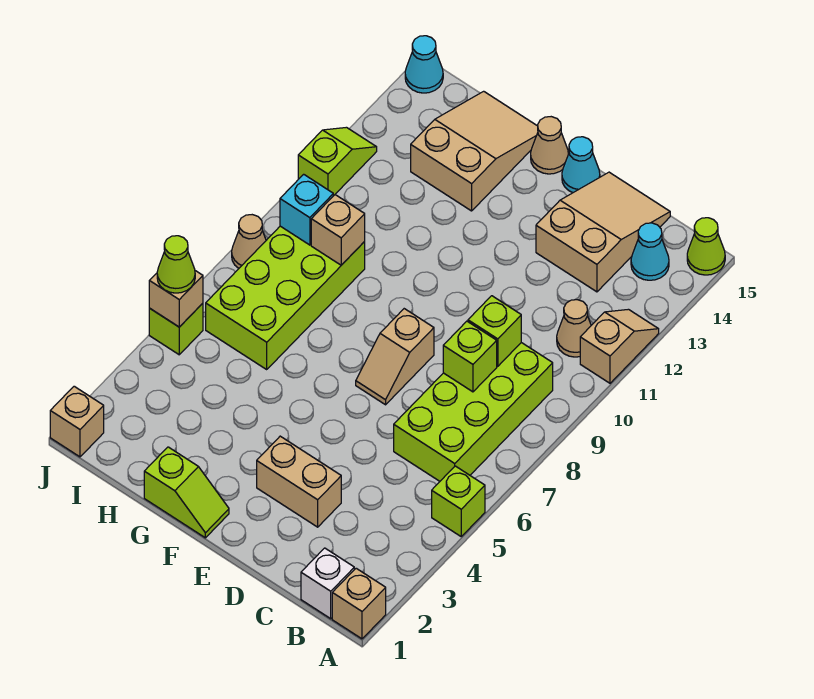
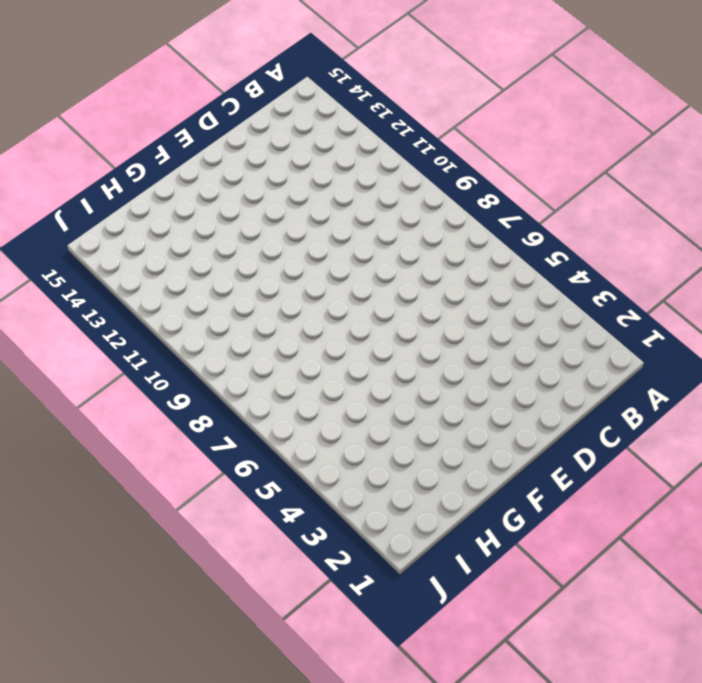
none -> tan brick A1 level 1
none -> lime brick A5 level 1
none -> tan slope A11:A12 level 1 top 11

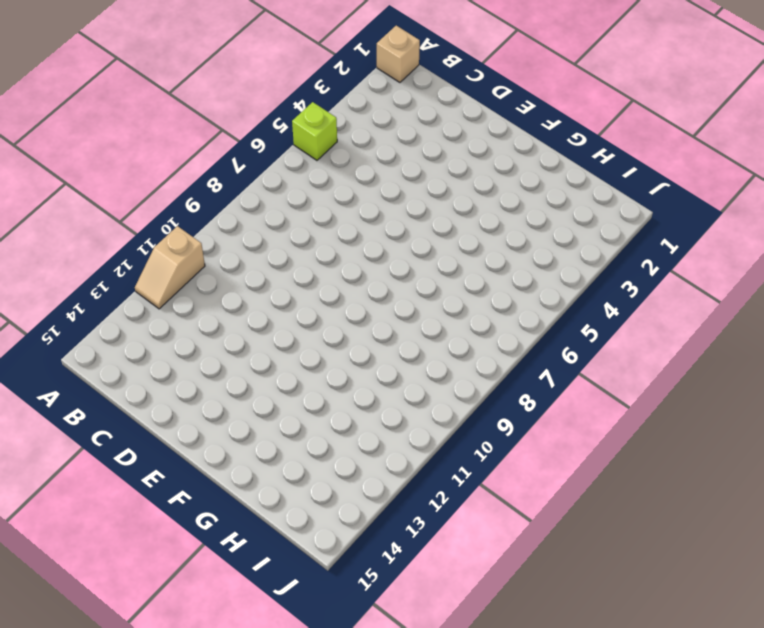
none -> lime cone A15 level 1
none -> white brick B1 level 1
none -> lime brick B6:C9 level 1

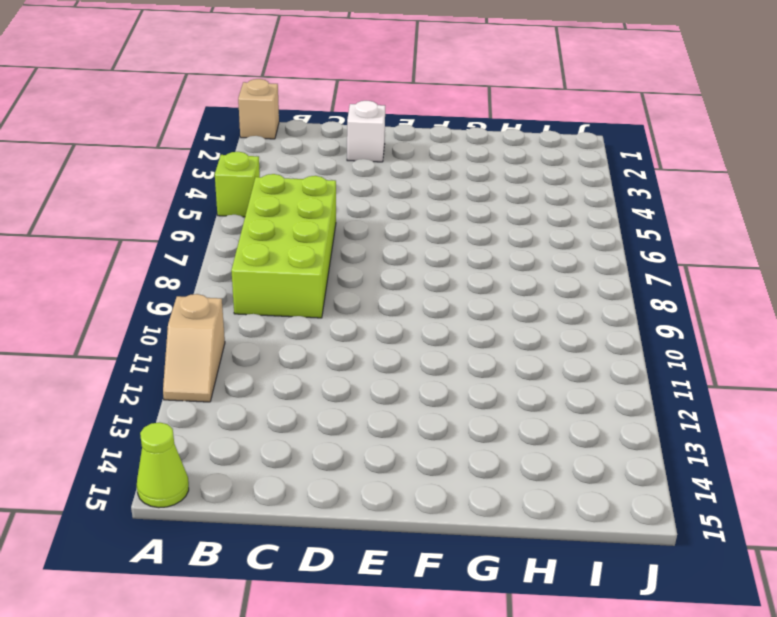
white brick D2 level 1 -> white brick B1 level 1
none -> tan cone B11 level 1
none -> cyan cone B14 level 1
none -> tan slope C13:D15 level 1 top 13

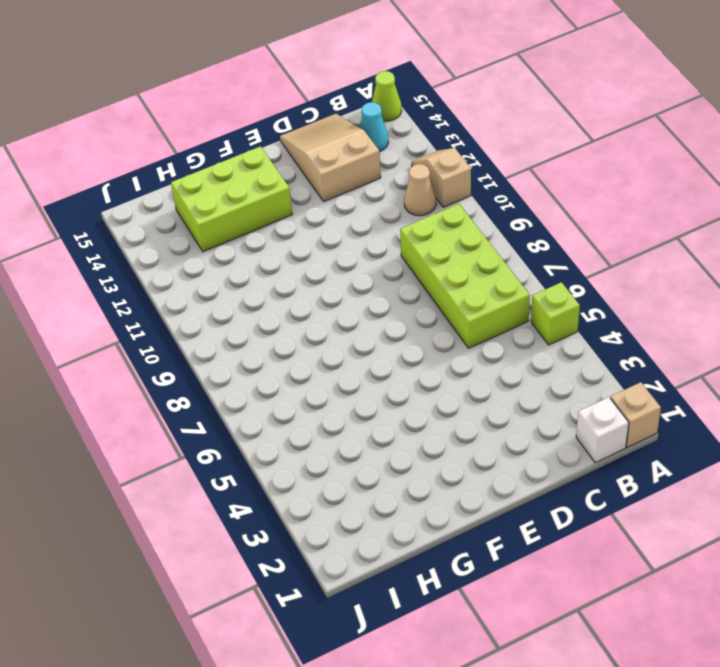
lime brick F13:H14 level 1 -> tan slope G13:H15 level 1 top 13
none -> tan brick D3:E3 level 1
none -> tan slope E7:E8 level 1 top 8
none -> cyan cone E15 level 1

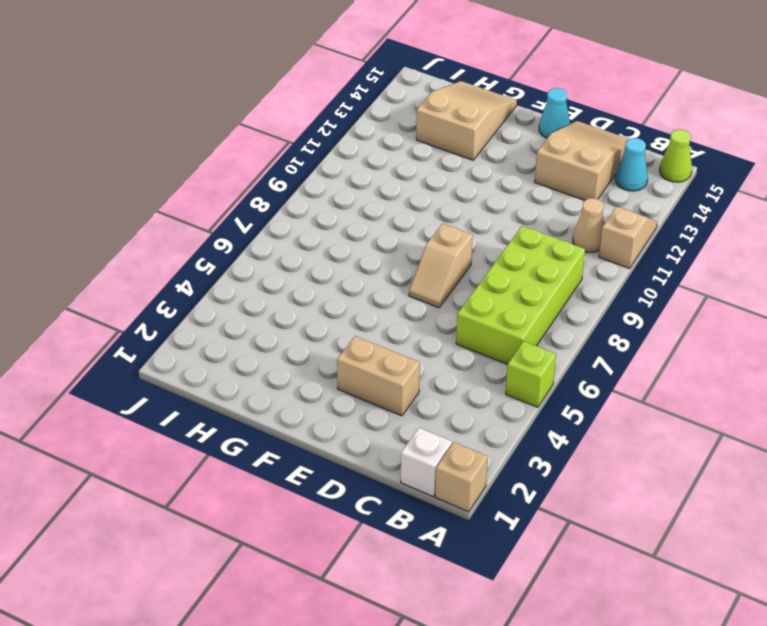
none -> lime slope F1:G1 level 1 top G
none -> tan cone F15 level 1
none -> lime brick H6:I9 level 1

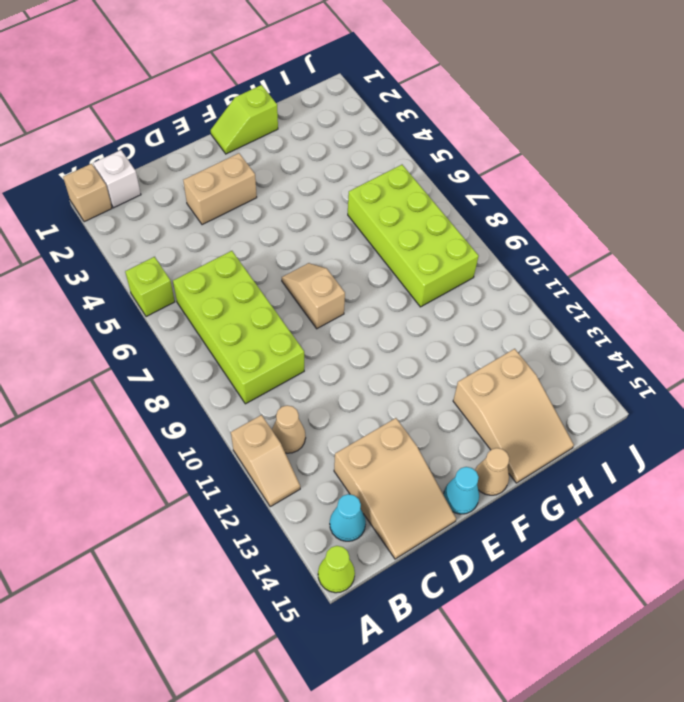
none -> tan brick J1 level 1
none -> lime brick J5 level 1
none -> tan cone J8 level 1

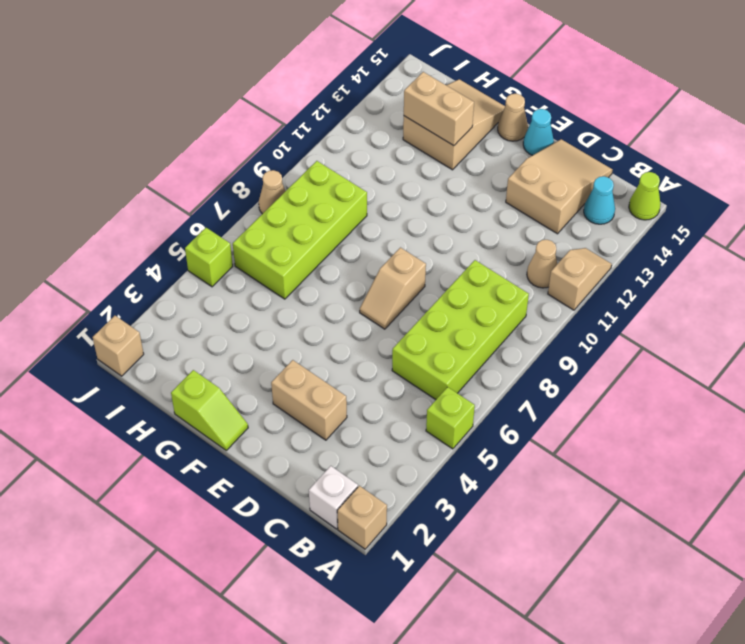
tan brick G13:H13 level 2 -> none
none -> lime slope J11:J12 level 1 top 11
none -> cyan cone J15 level 1
none -> lime brick C8 level 2

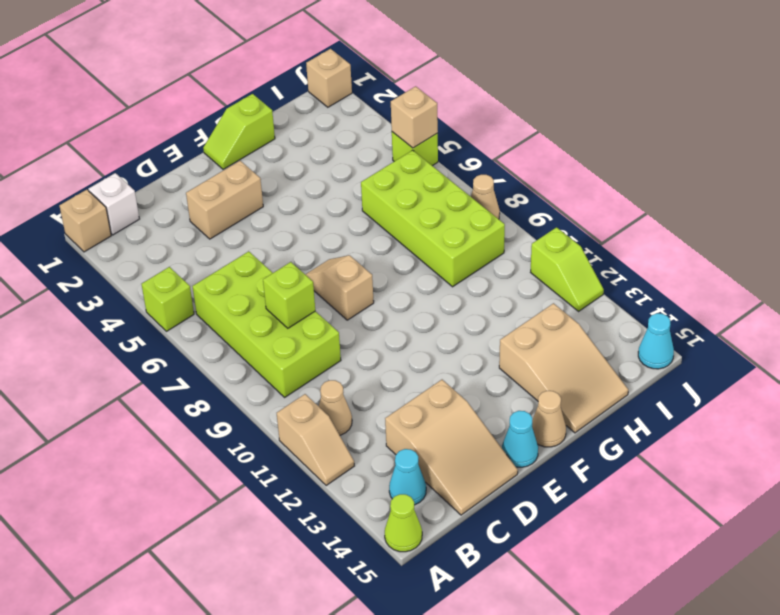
none -> lime brick C9 level 2
none -> tan brick H9 level 2
none -> cyan brick I9 level 2

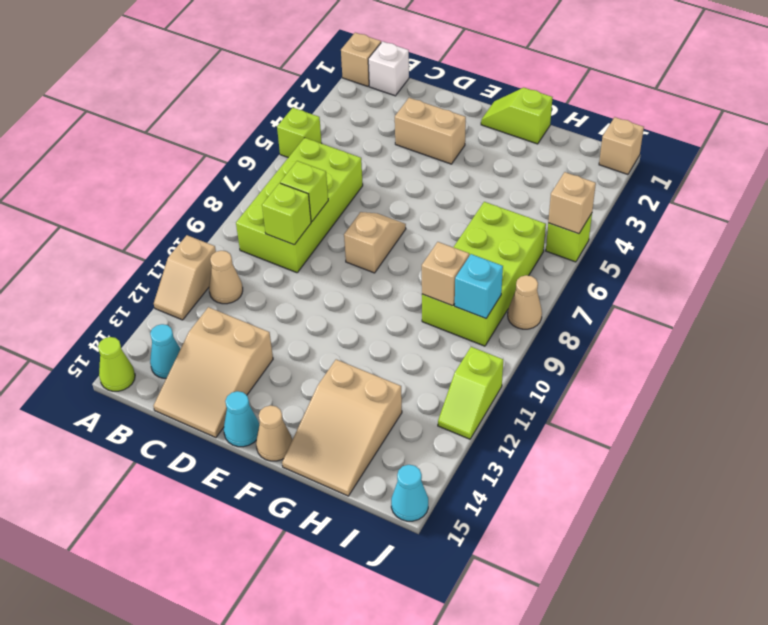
none -> lime cone J5 level 3

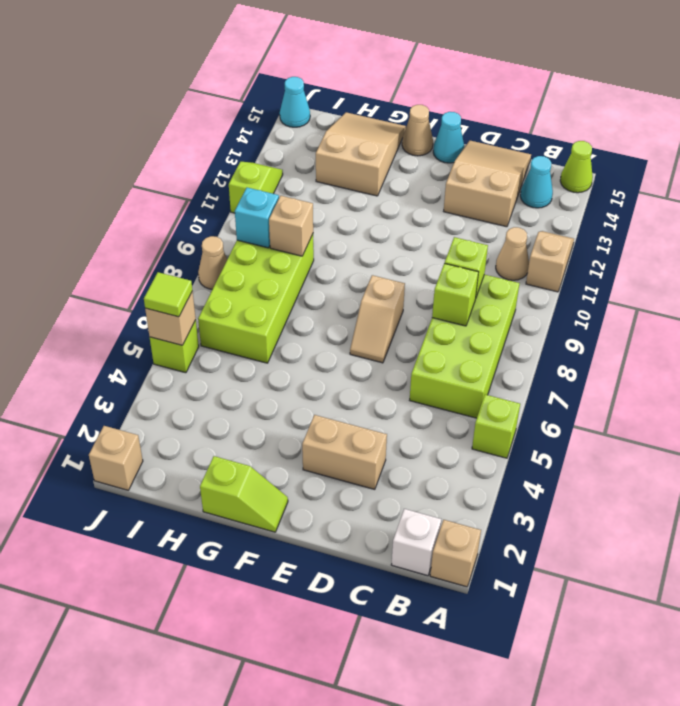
lime tile J5 level 3 -> lime cone J5 level 3

